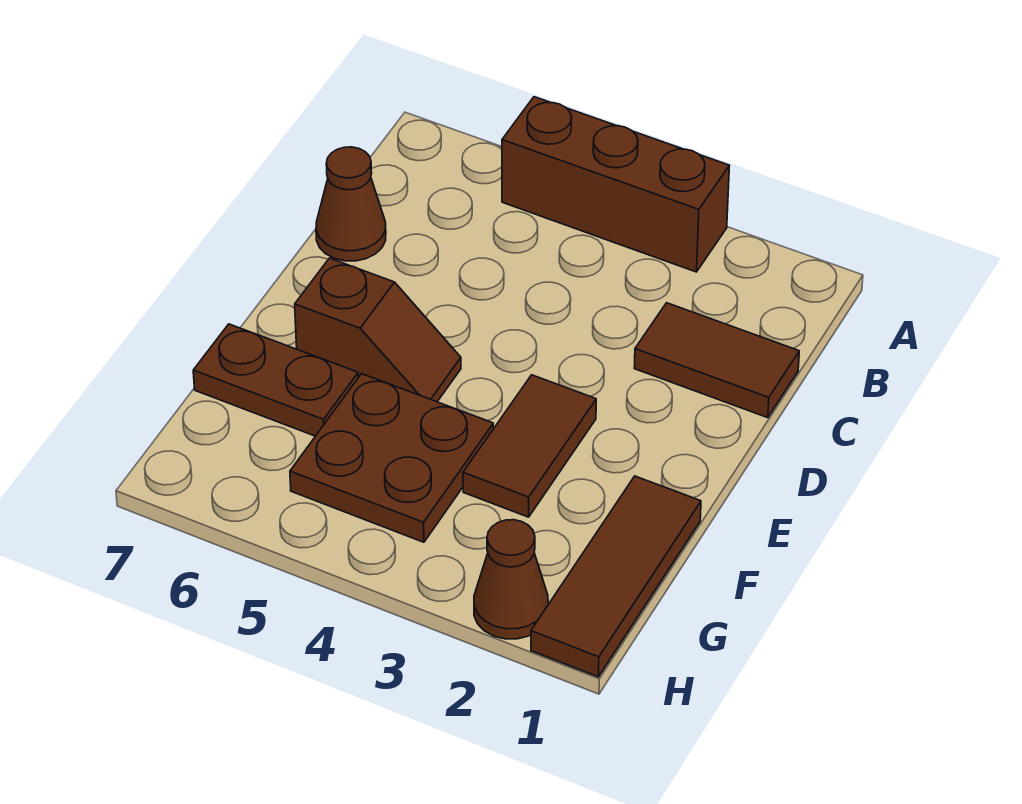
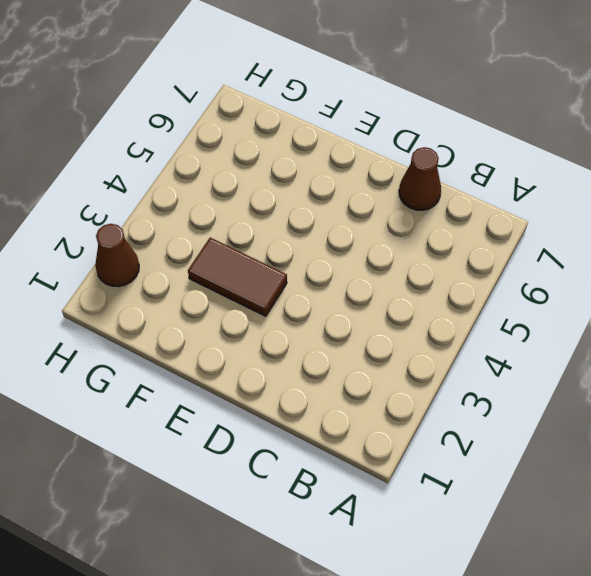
none -> brown brick A3:A5 level 1
none -> brown tile C1:C2 level 1

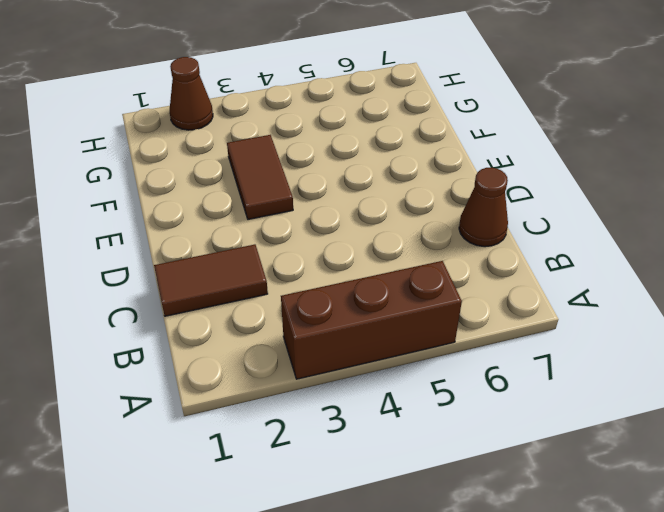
none -> brown slope E5:E6 level 1 top 6
none -> brown tile F1:H1 level 1

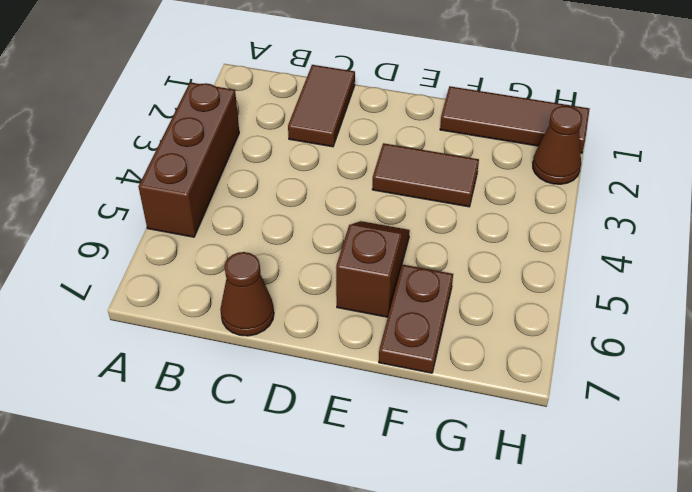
none -> brown plate F4:G5 level 1

